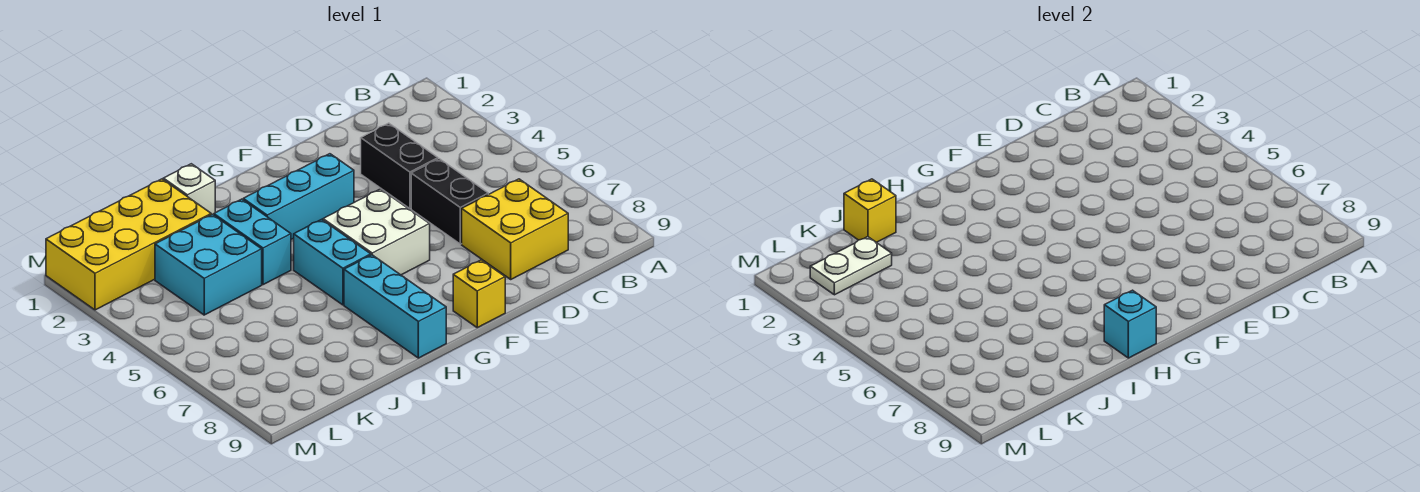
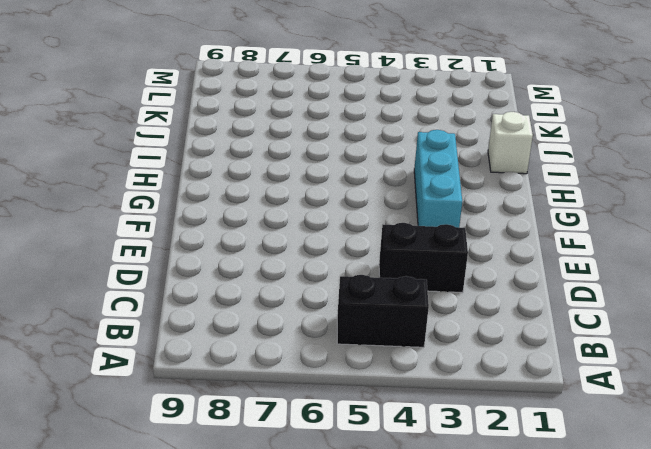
black brick B4:B5 level 1 -> black brick D5:D6 level 1
none -> yellow brick C7:D8 level 1
none -> white brick F5:G6 level 1
none -> yellow brick F9 level 1

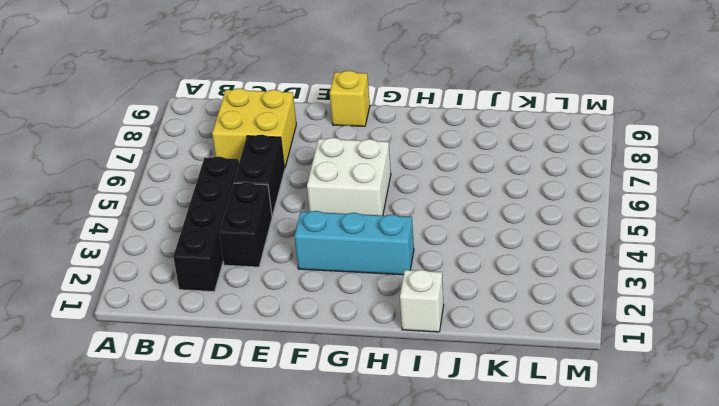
black brick C2:C5 level 1 -> none
none -> cyan brick H5:H6 level 1
none -> cyan brick H7:H9 level 1
none -> cyan brick I3:I4 level 1

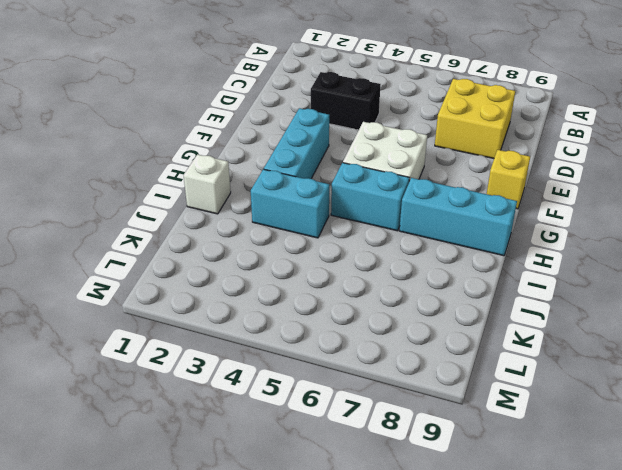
none -> black brick D5:D6 level 1
none -> yellow brick J1:M2 level 1
none -> cyan brick J3:K4 level 1

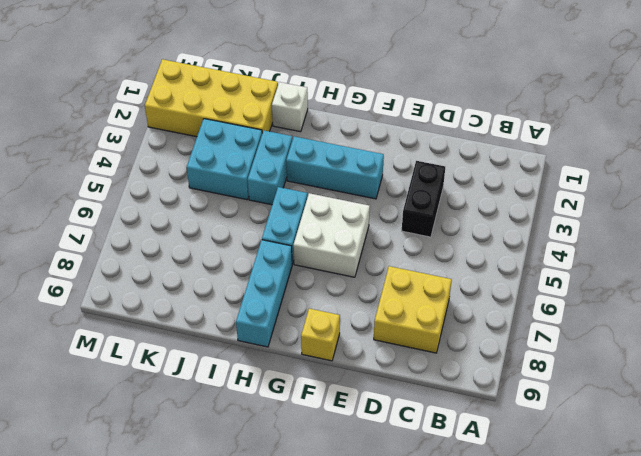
none -> black brick D5:D6 level 1
none -> cyan brick H9 level 2
none -> yellow brick J1 level 2

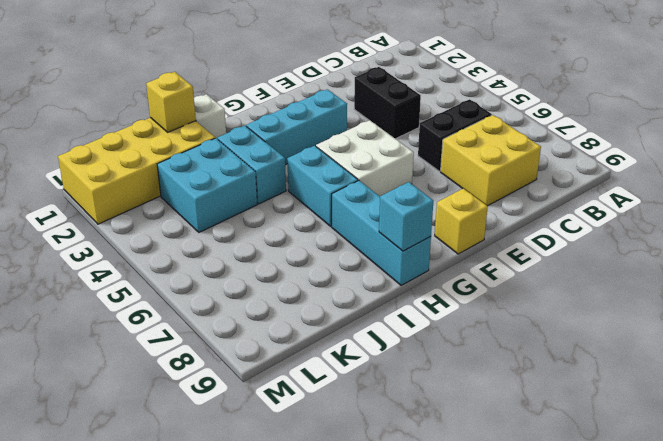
black brick C6:D6 level 1 -> black brick D5:D6 level 1
none -> white plate K2:L2 level 2

